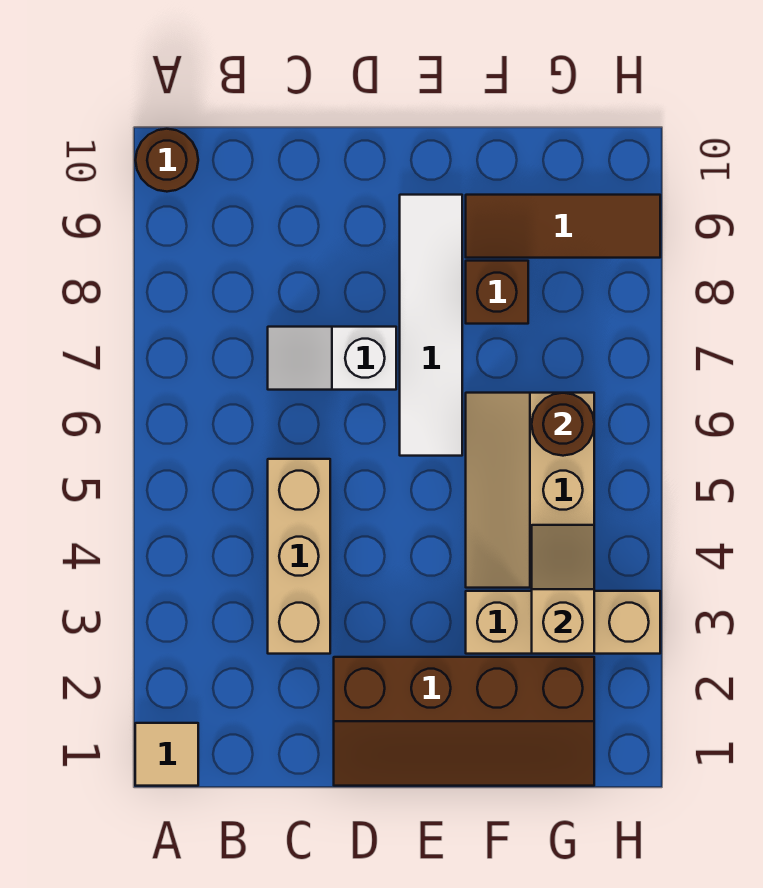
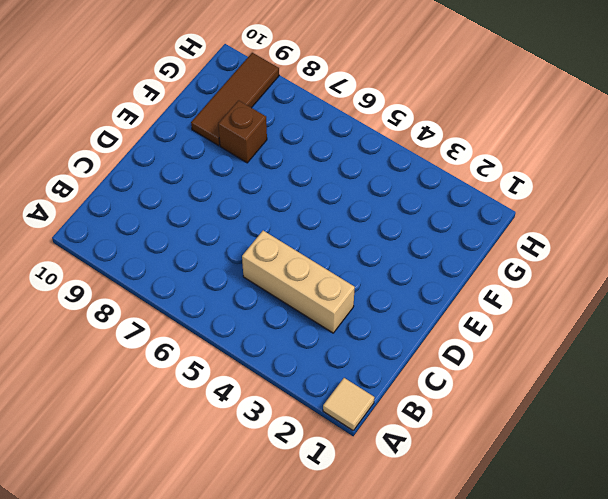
none -> brown round brick A10 level 1
none -> white slope C7:D7 level 1 top D
none -> brown slope D1:G2 level 1 top 2

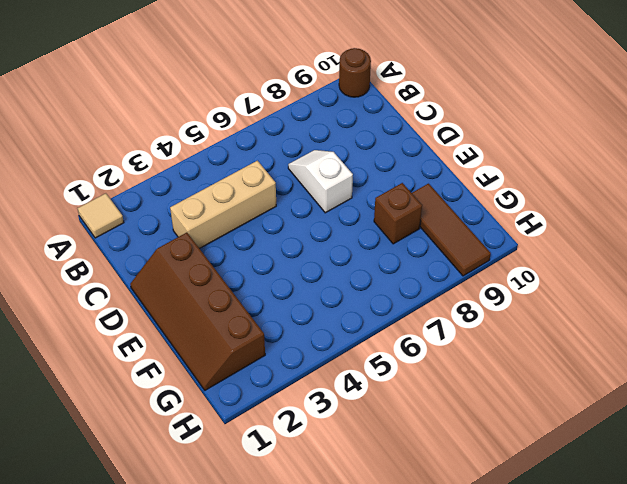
none -> white tile E6:E9 level 1
none -> tan brick F3:H3 level 1
none -> tan slope F4:G6 level 1 top G

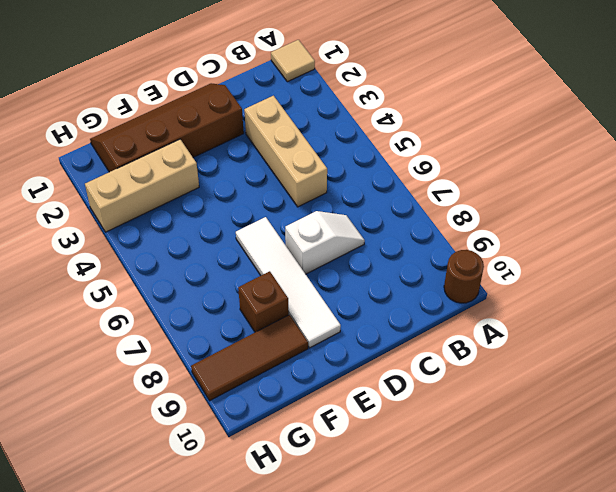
none -> tan slope F4:G6 level 1 top G
none -> tan slope G3:G4 level 2 top 3
none -> brown round brick G6 level 2

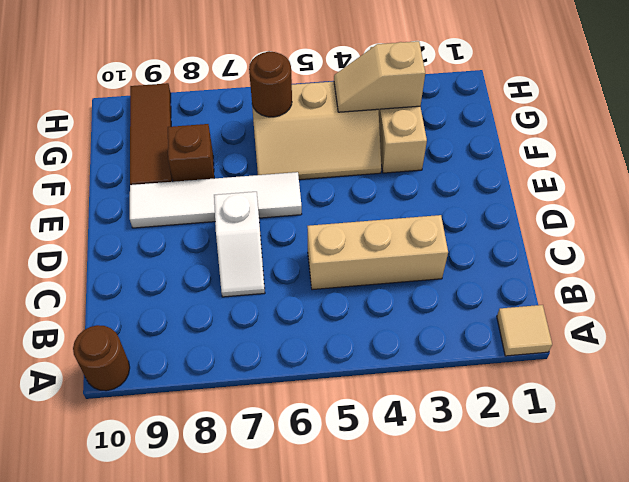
none -> brown slope D1:G2 level 1 top 2

